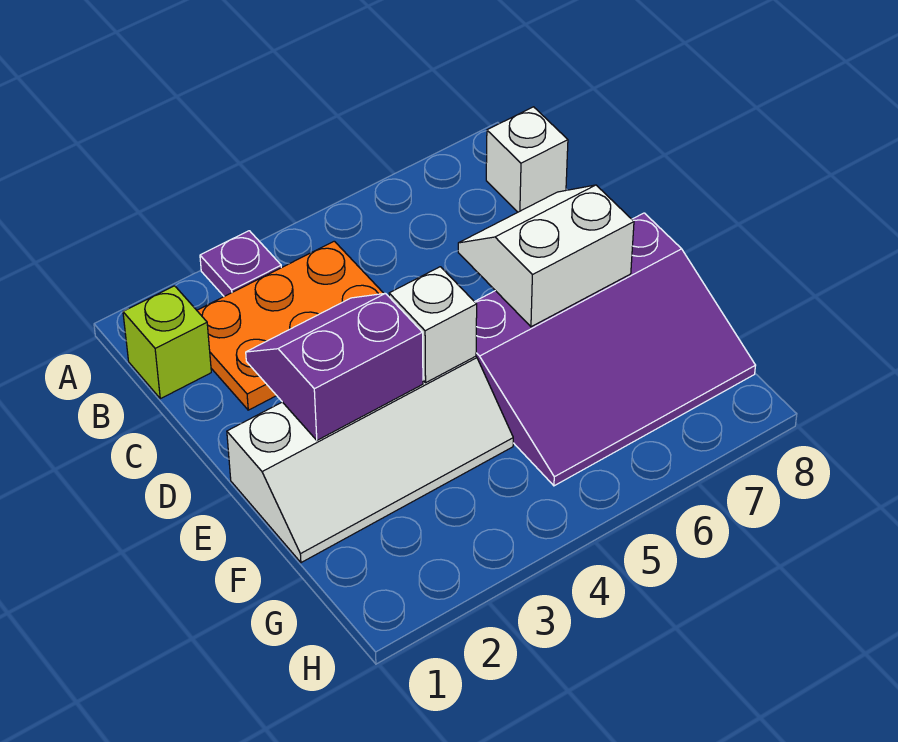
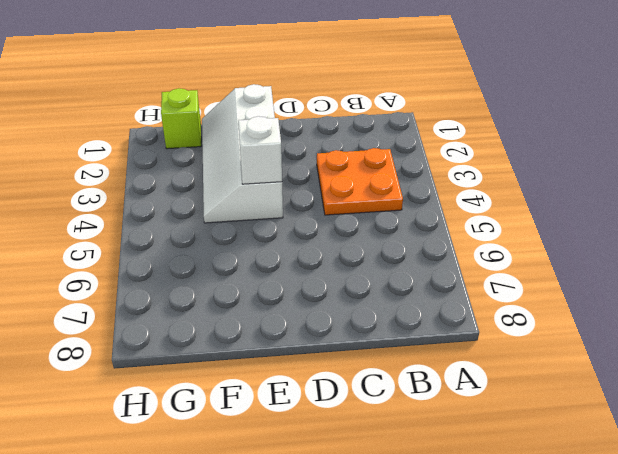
orange plate B3:C4 level 1 -> orange plate B2:C4 level 1
lime brick G1 level 1 -> lime brick B1 level 1
none -> purple plate A3 level 1
none -> white brick B8 level 1

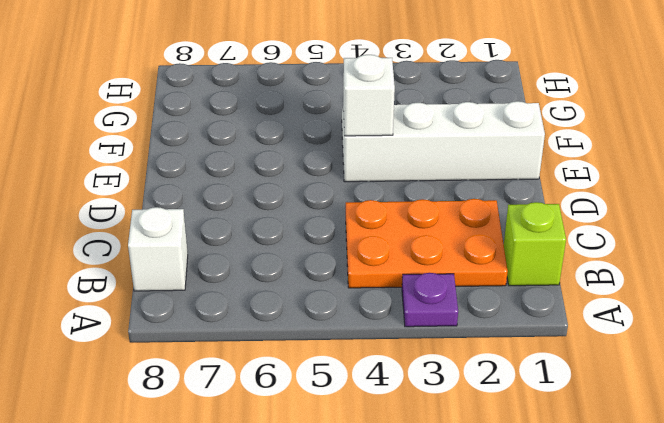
none -> purple slope E5:G8 level 1 top E
none -> purple slope D2:E3 level 2 top E

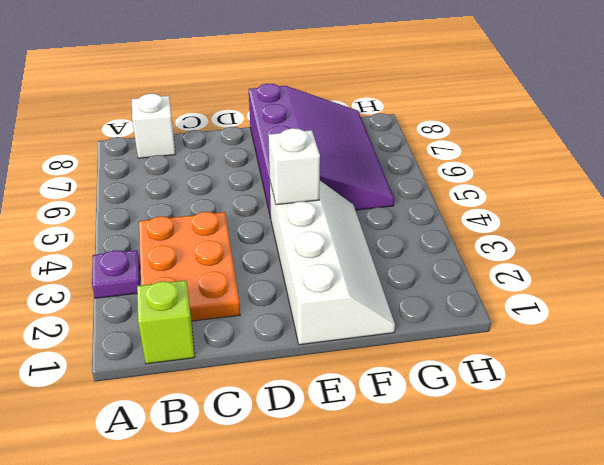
none -> purple slope D2:E3 level 2 top E
none -> white slope D6:E7 level 2 top E

